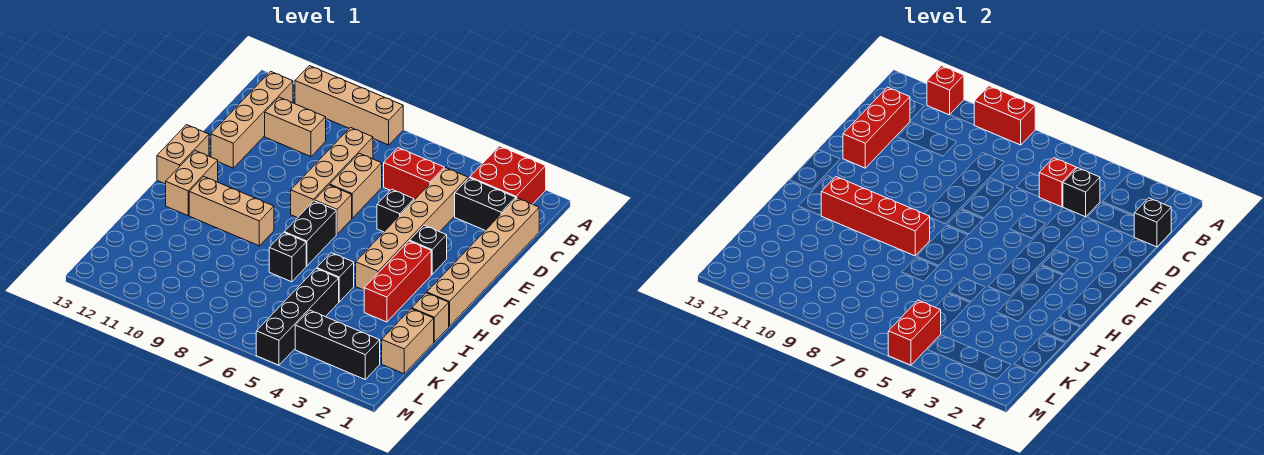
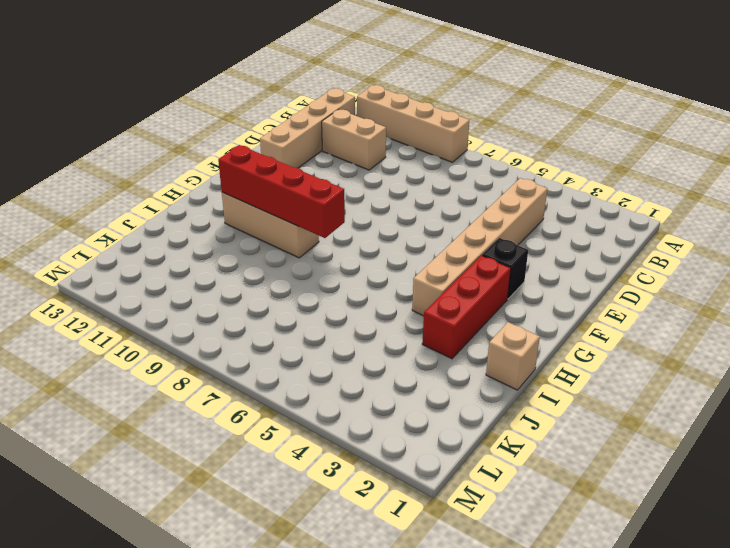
none -> red brick A2:B3 level 1
none -> tan brick C1:H1 level 1
none -> black brick C2:C3 level 1
none -> red brick C5:C6 level 1

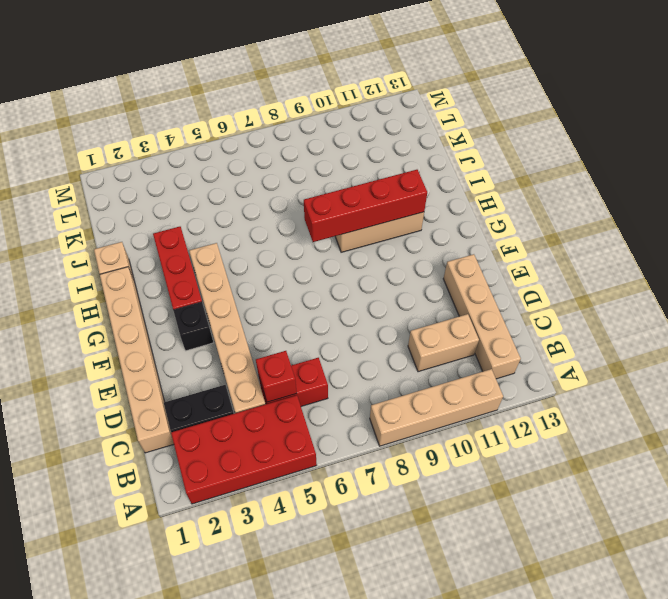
red brick A2:B5 level 1 -> red brick A2:B3 level 1
none -> tan brick C8:F8 level 1
none -> tan brick D7:E7 level 1
none -> black brick E5 level 1
none -> tan brick F7 level 1

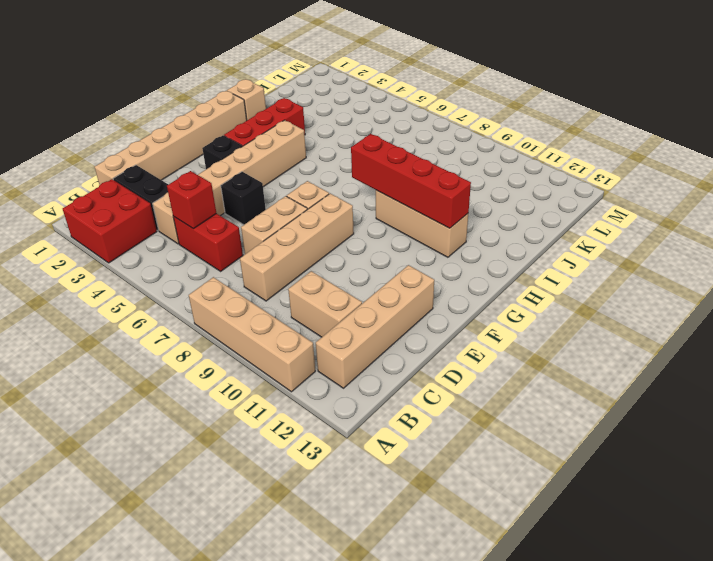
none -> tan brick F13:G13 level 1
none -> black brick G7:H7 level 1
none -> tan brick G12:H12 level 1
none -> black brick I5 level 1

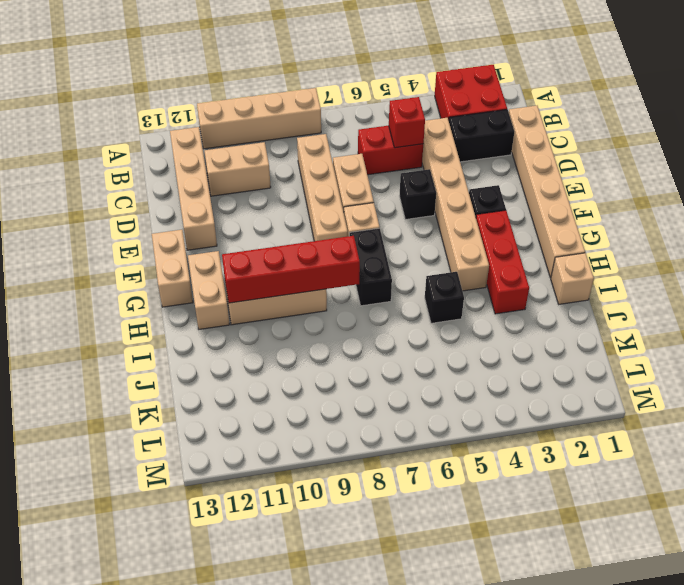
none -> black brick I7 level 1
none -> tan brick J1:K1 level 1
none -> black brick J5:M5 level 1
none -> black brick L2:L4 level 1

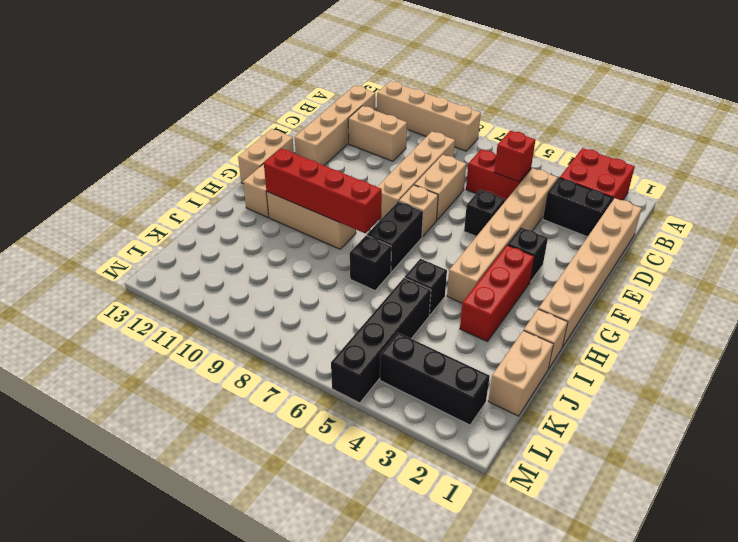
none -> red brick A8:A9 level 2
none -> red brick A11 level 2
none -> black brick C1 level 2
none -> black brick C4 level 2

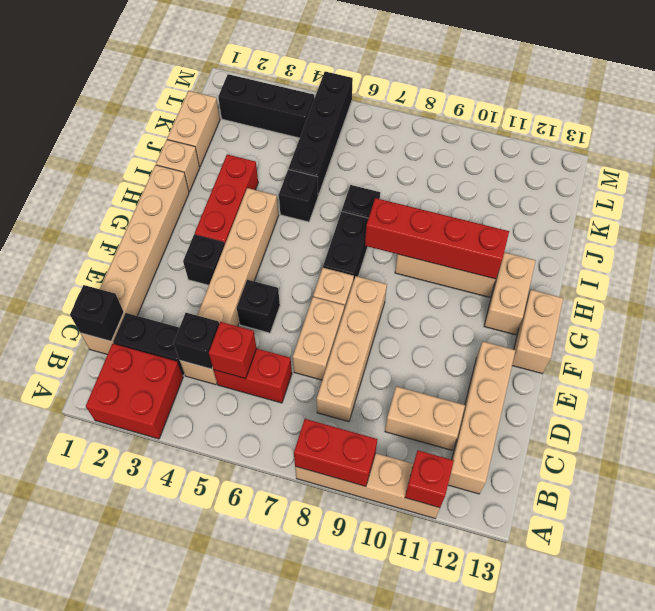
none -> red brick C12:E12 level 2
none -> red brick L5:M5 level 2

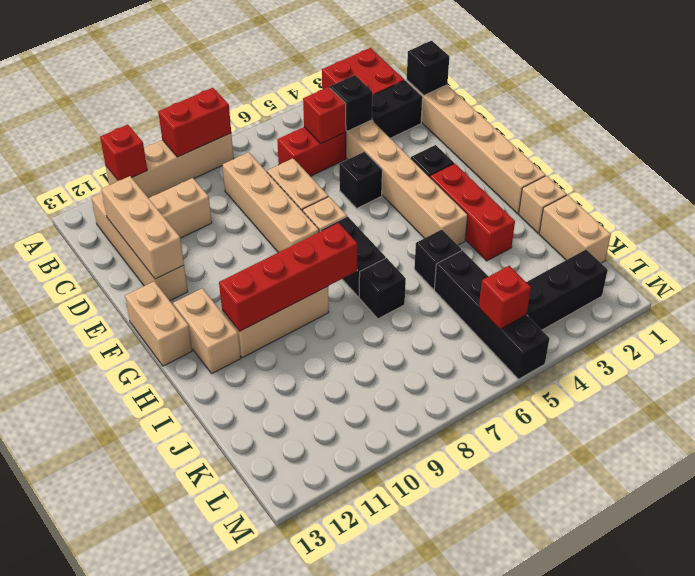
tan brick C12:E12 level 2 -> red brick C12:E12 level 2
red brick L5 level 2 -> red brick L5:M5 level 2

